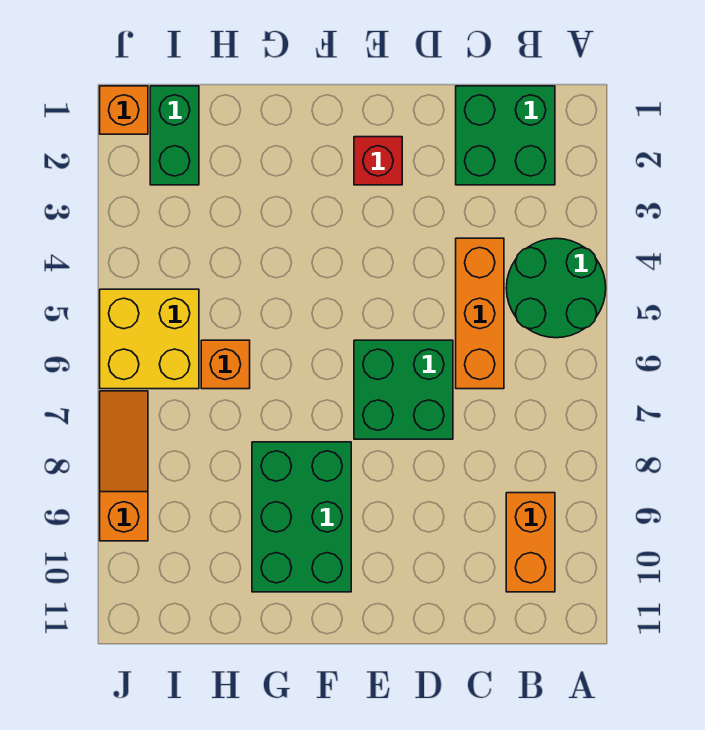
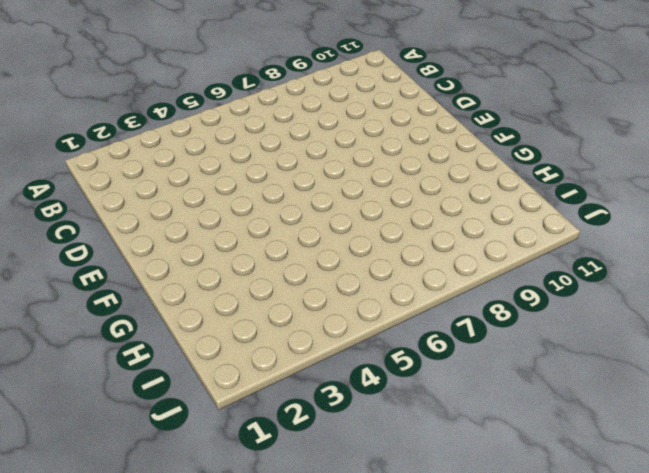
none -> green round brick A4:B5 level 1
none -> green brick B1:C2 level 1
none -> orange brick B9:B10 level 1

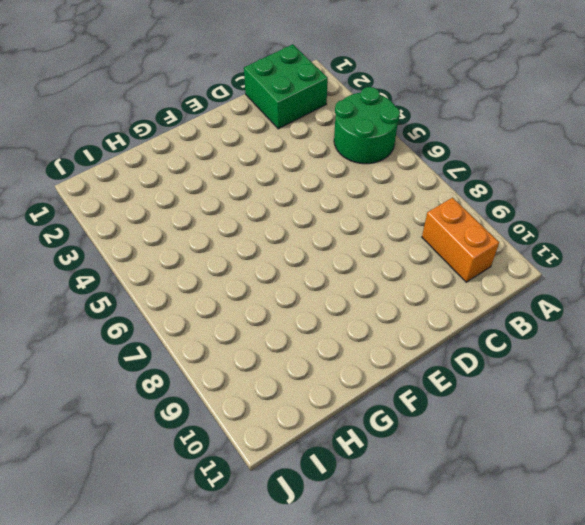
none -> orange brick C4:C6 level 1
none -> green brick D6:E7 level 1
none -> red brick E2 level 1

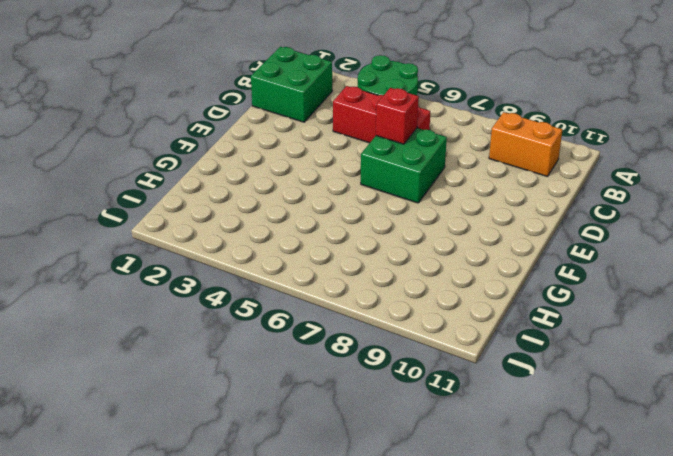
red brick C4:C6 level 1 -> orange brick C4:C6 level 1
red brick D6 level 2 -> red brick E2 level 1
none -> green brick F8:G10 level 1
none -> orange brick H6 level 1
none -> green brick I1:I2 level 1

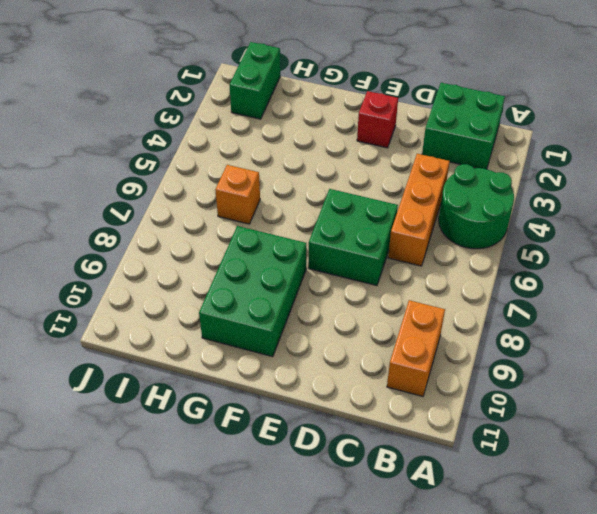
none -> yellow brick I5:J6 level 1
none -> orange brick J1 level 1
none -> orange slope J7:J9 level 1 top 9

